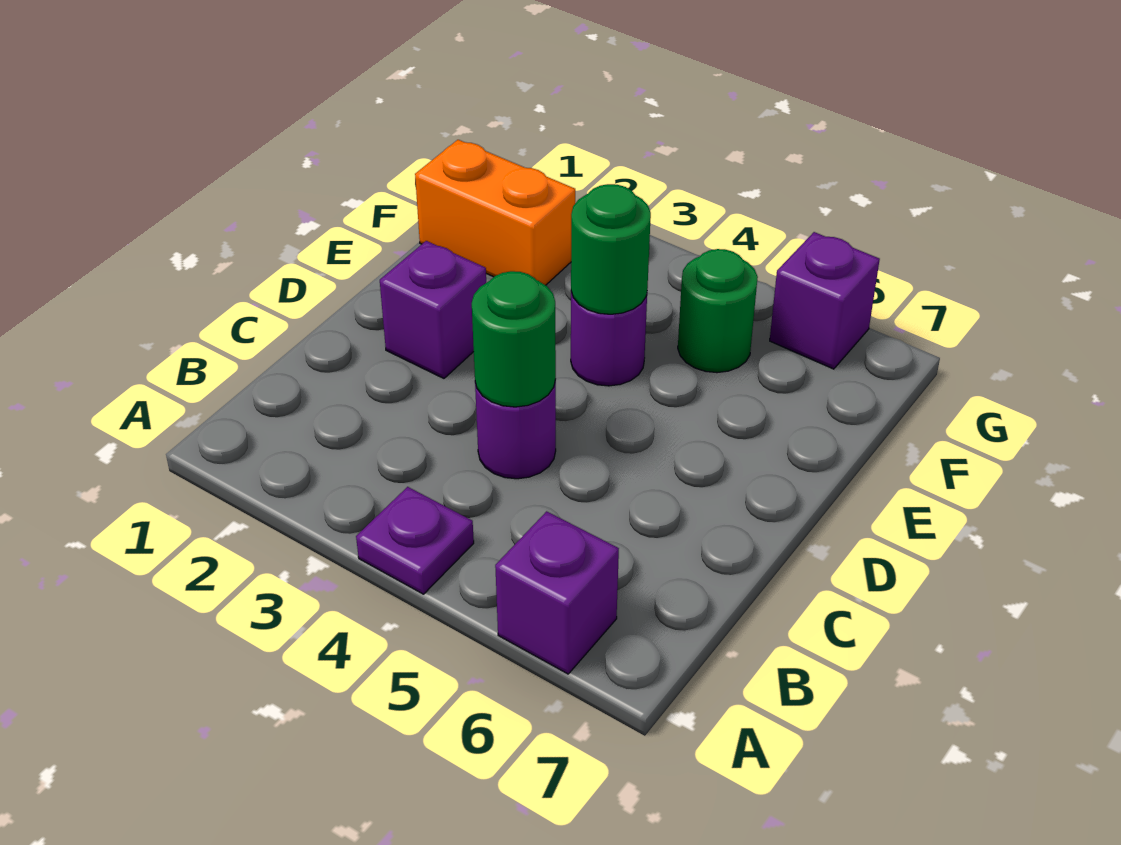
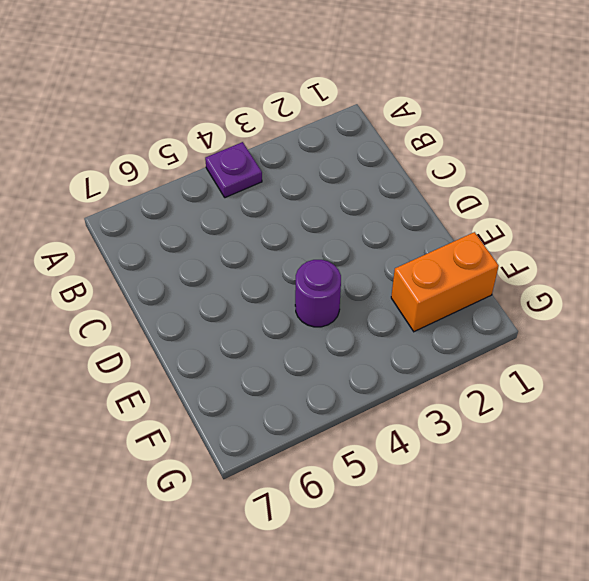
none -> purple brick A6 level 1
none -> purple round brick C4 level 1

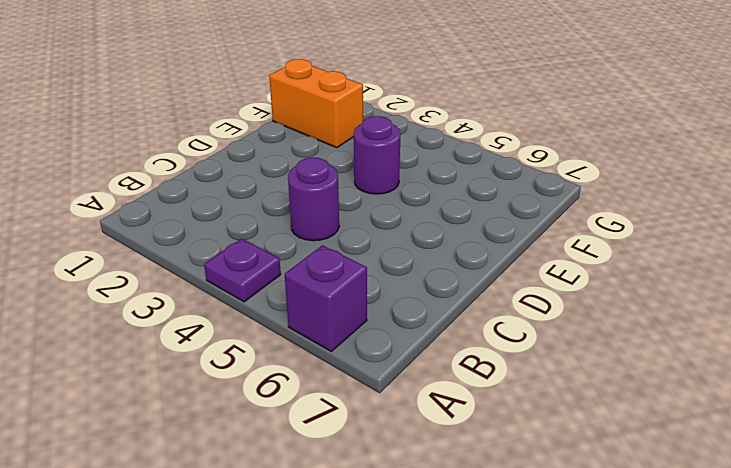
none -> purple brick D2 level 1
none -> green round brick F5 level 1

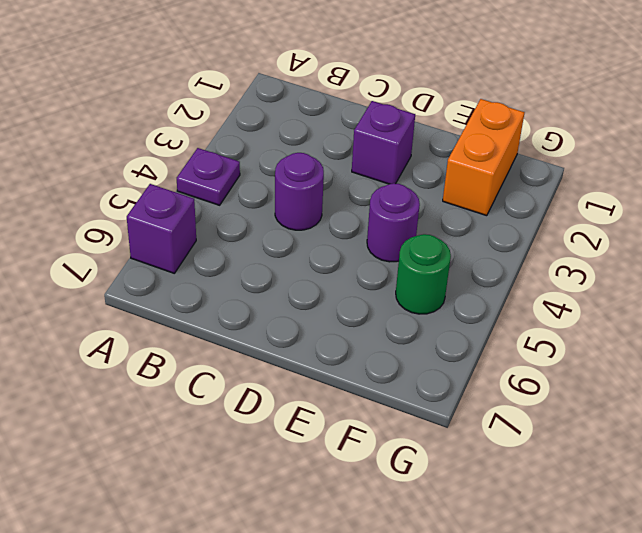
none -> purple brick G6 level 1
none -> green round brick C4 level 2

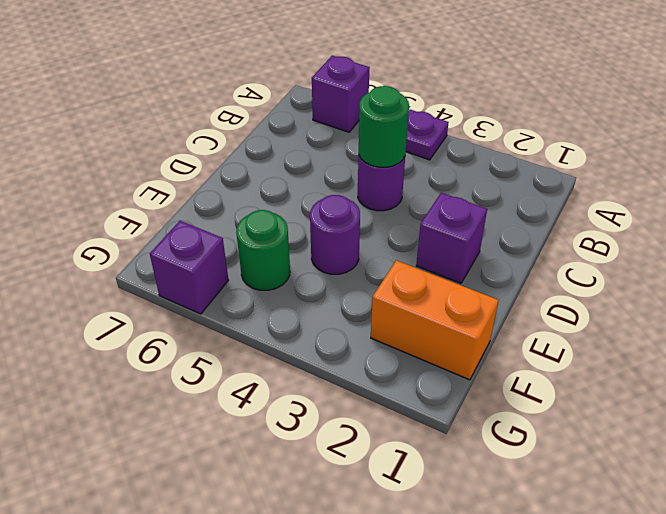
none -> green round brick E4 level 2

